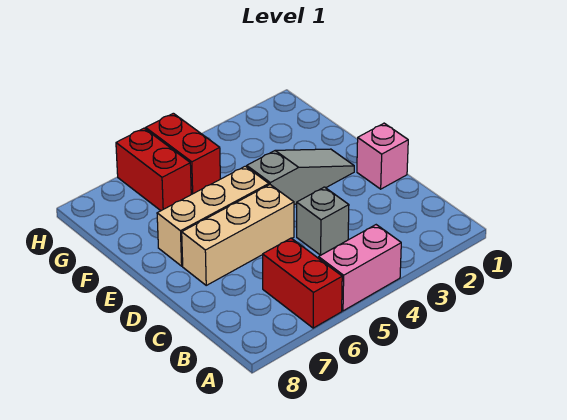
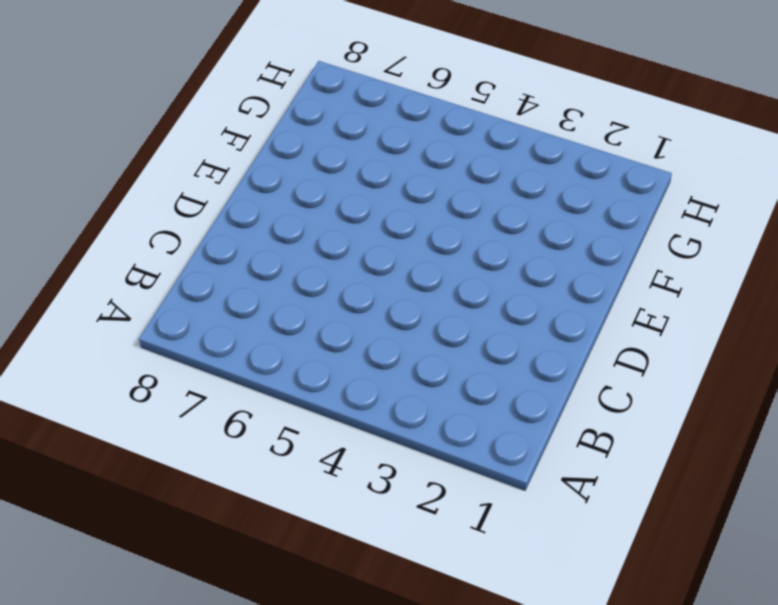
none -> pink brick A4:A5 level 1
none -> red brick A6:B6 level 1

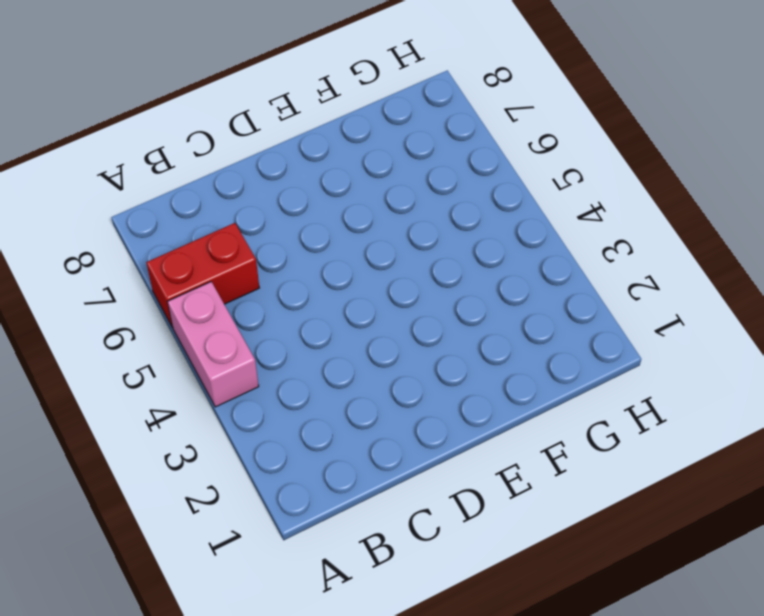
none -> grey brick C4 level 1
none -> pink brick D1 level 1

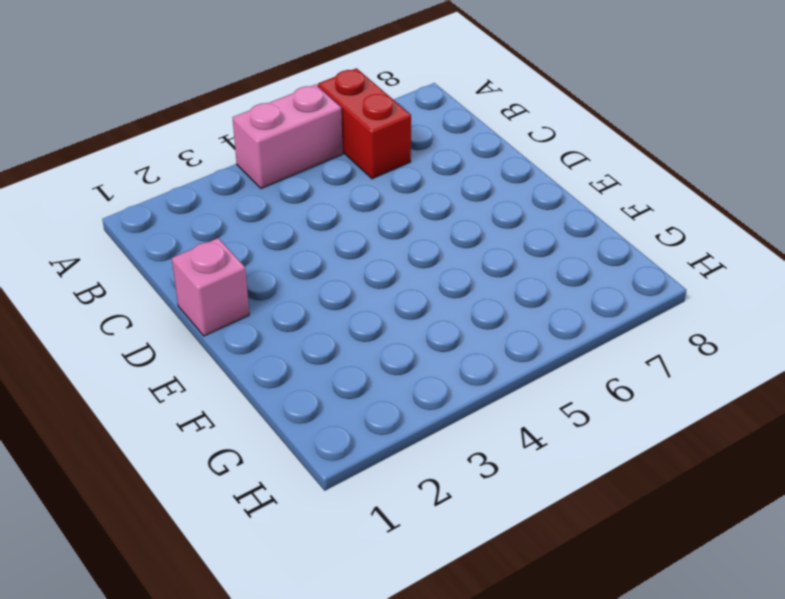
none -> grey brick C4 level 1
none -> tan brick D5:D7 level 1

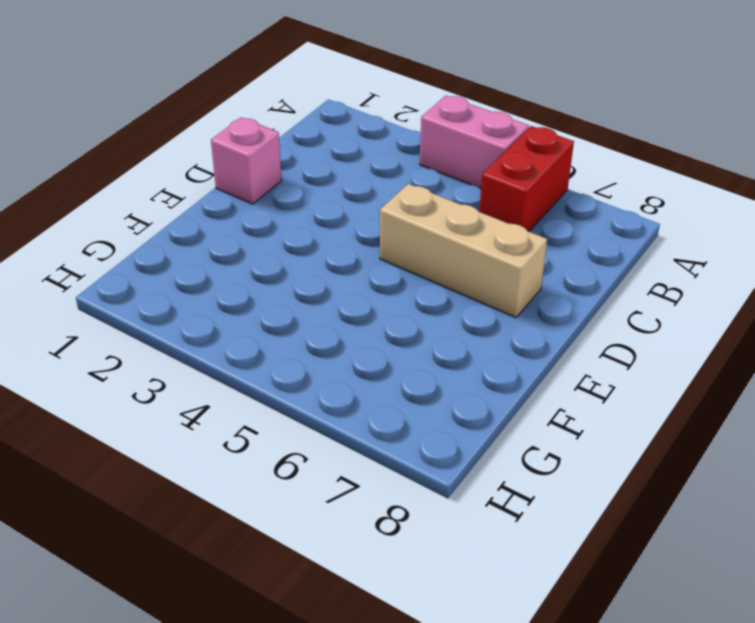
none -> grey brick C4 level 1
none -> grey slope E2:E4 level 1 top 4

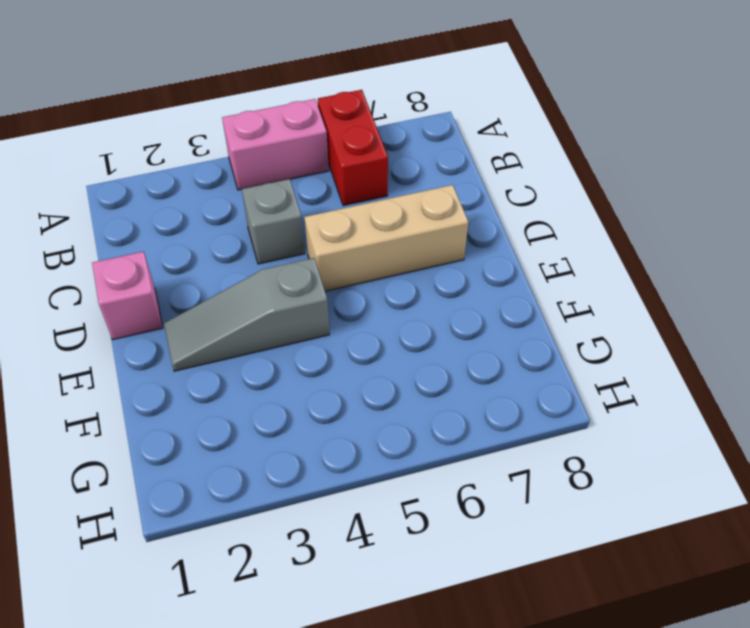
none -> tan brick E5:E7 level 1
none -> red brick G5:H5 level 1

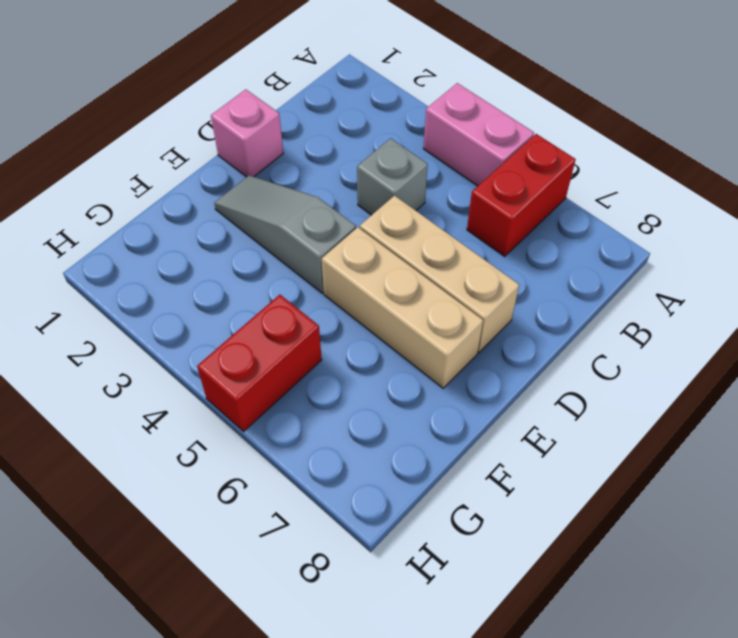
none -> red brick G6:H6 level 1

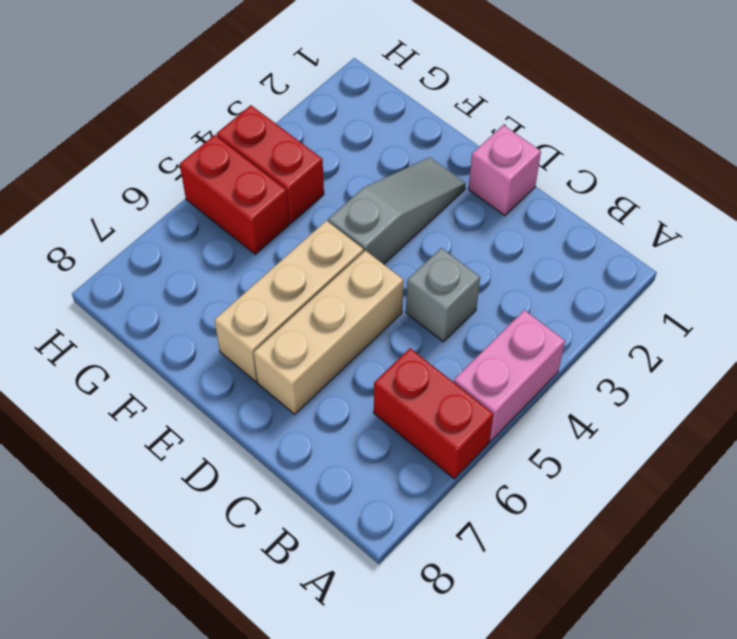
red brick G4:H4 level 1 -> red brick G6:H6 level 1

